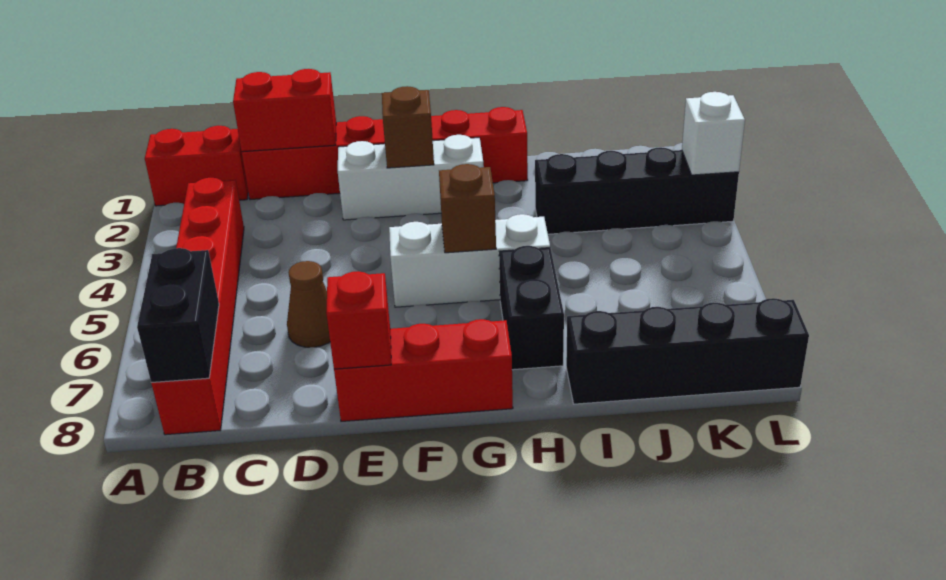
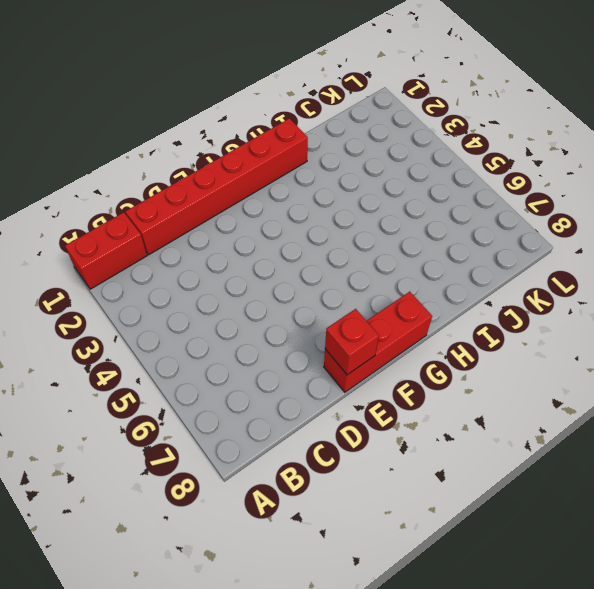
none -> red brick B3:B8 level 1
none -> brown cone D6 level 1
none -> white brick E2:G2 level 1

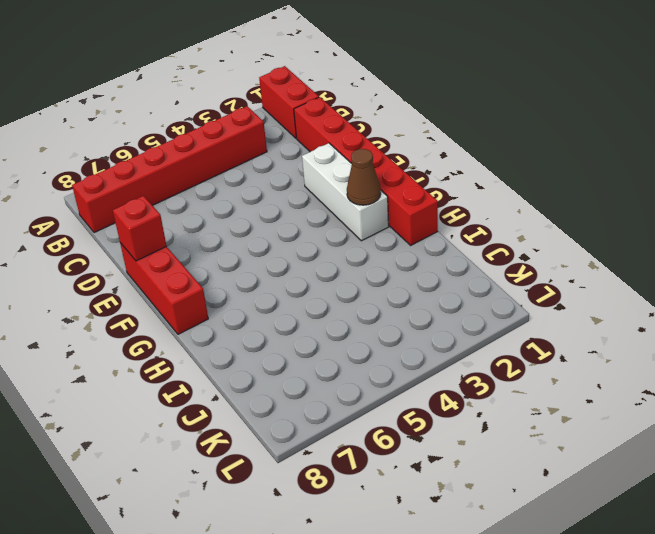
brown cone G2 level 2 -> brown cone D6 level 1
none -> white brick F5:H5 level 1
none -> black brick H6:H7 level 1
none -> black brick I3:L3 level 1

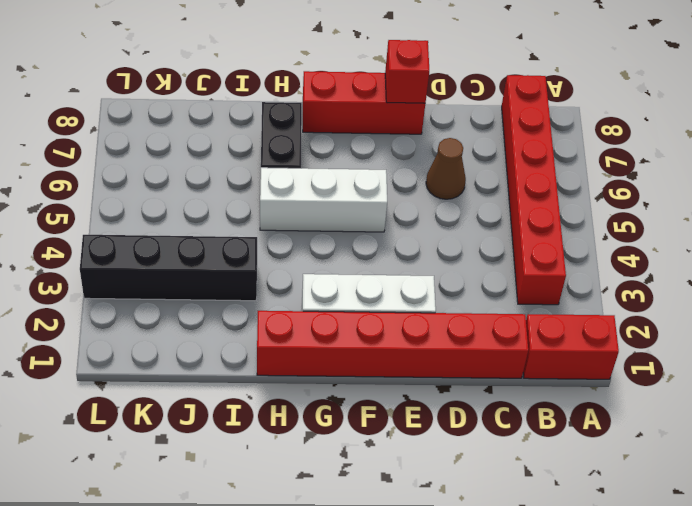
none -> black brick I8:L8 level 1
none -> black brick B7:B8 level 2
none -> red brick C1:D1 level 2

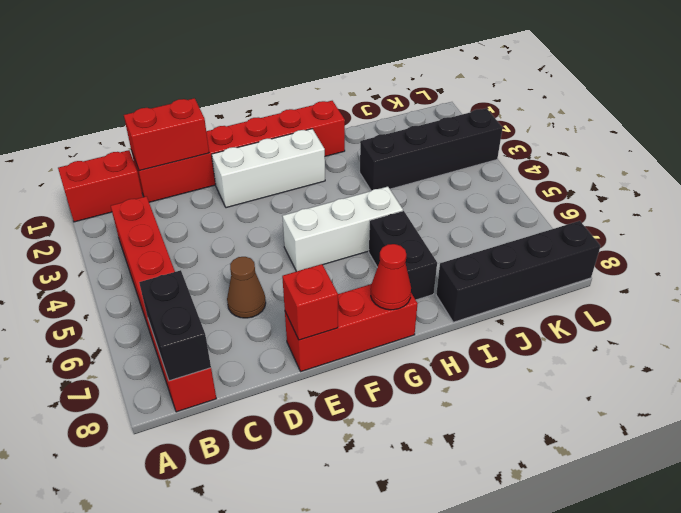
red cone G8 level 2 -> none
none -> brown brick F2 level 2
none -> brown brick G5 level 2
none -> white brick L3 level 2

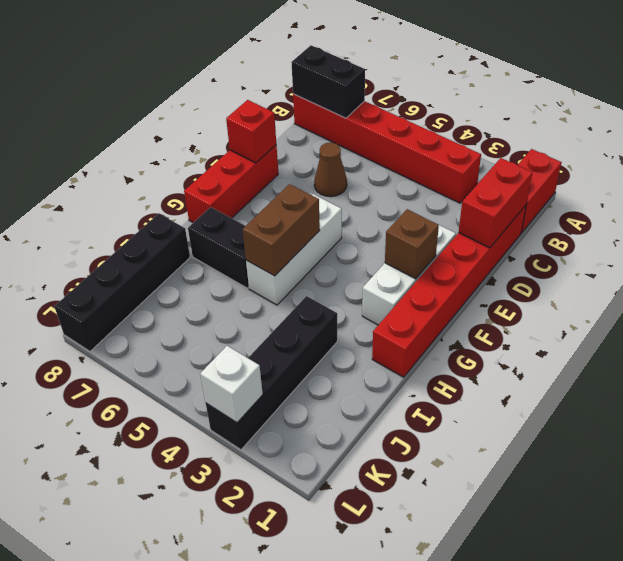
brown brick G5:H5 level 2 -> brown brick G5 level 2

